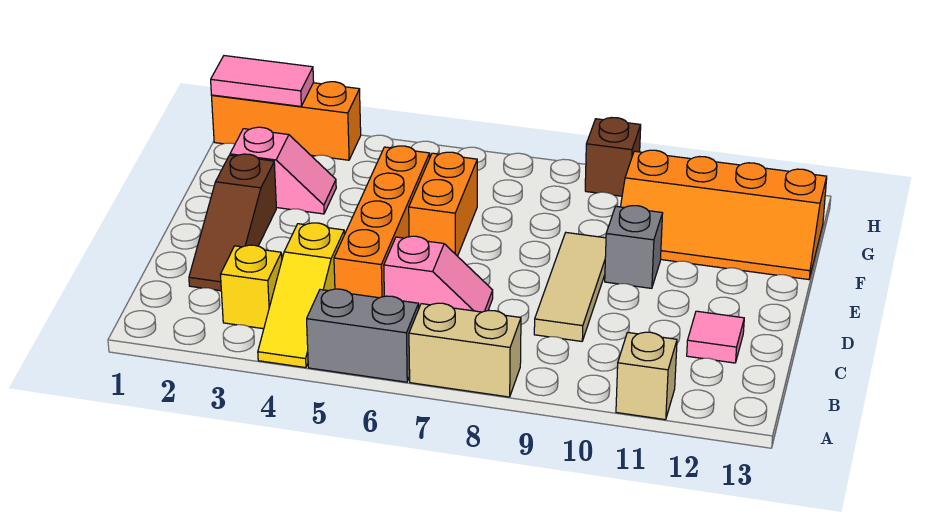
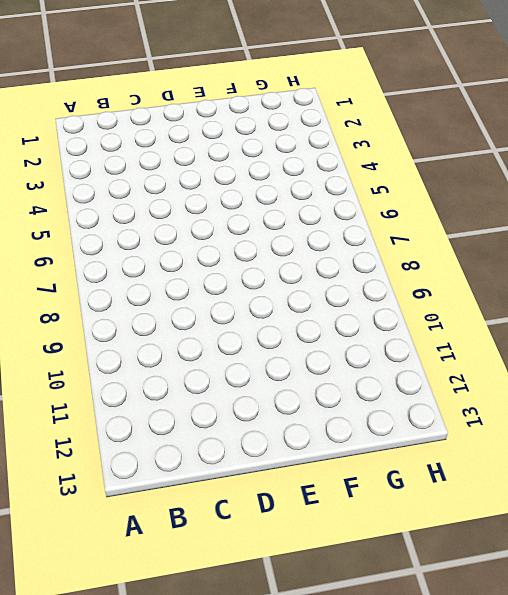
none -> yellow slope A4:C4 level 1 top C
none -> grey brick A5:A6 level 1
none -> tan brick A7:A8 level 1

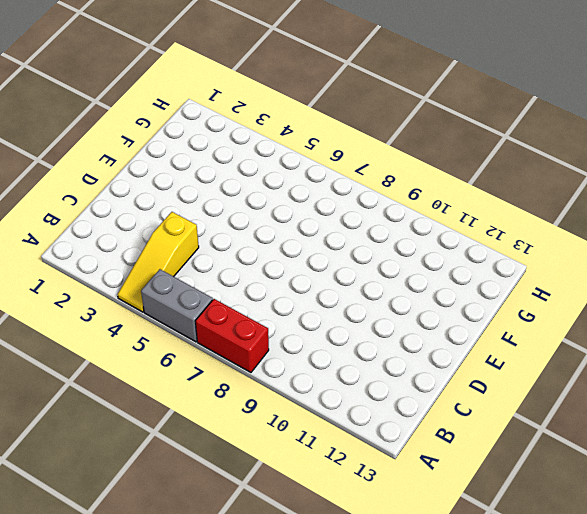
red brick A7:A8 level 1 -> tan brick A7:A8 level 1
none -> tan brick A11 level 1
none -> yellow brick B3 level 1
none -> brown slope C2:E2 level 1 top E

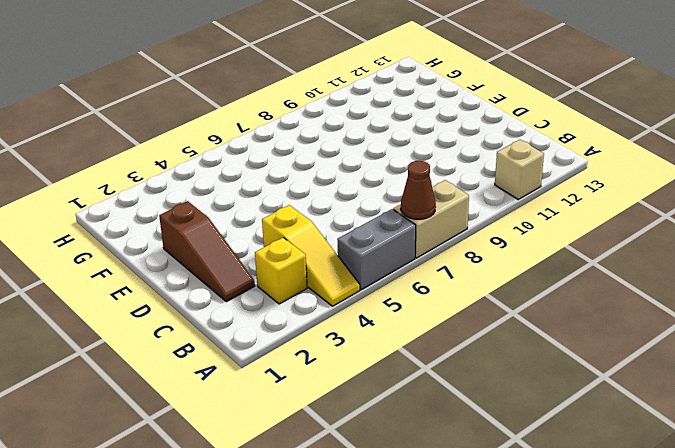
brown cone A7 level 2 -> none
none -> orange brick C5:F5 level 1
none -> pink slope C6:C7 level 1 top 6
none -> tan tile C9:E9 level 1

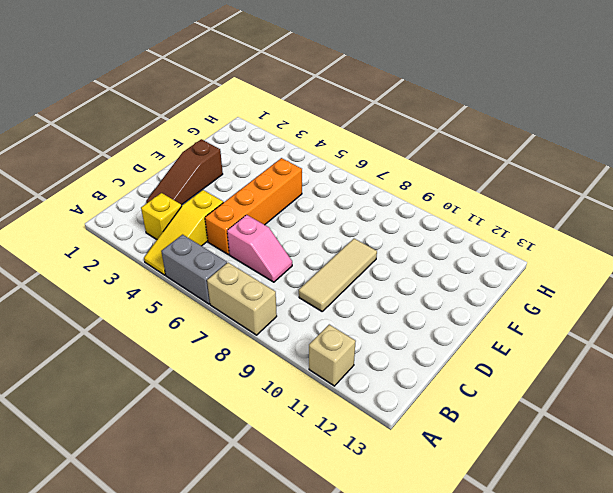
none -> pink tile C12 level 1
none -> orange brick E6:F6 level 1
none -> grey brick E10 level 1

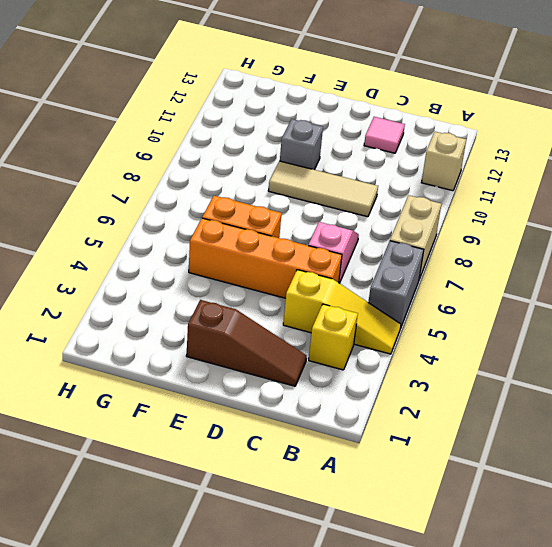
none -> pink slope F2:F3 level 1 top 2
none -> orange slope F10:G13 level 1 top G
none -> orange brick H1:H3 level 1

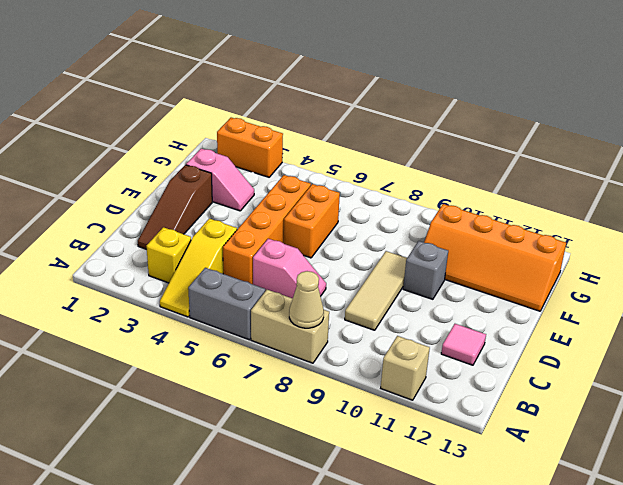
tan cone A8 level 2 -> none
orange brick H2:H3 level 1 -> orange brick H1:H3 level 1
none -> brown brick H9 level 1
none -> pink tile H1:H2 level 2

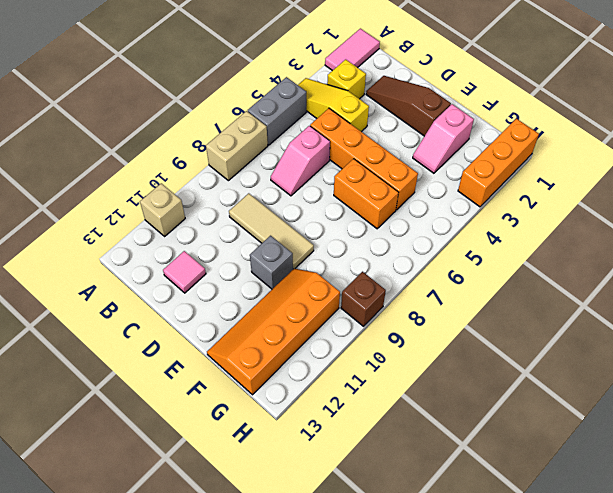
pink tile A1:A2 level 1 -> pink tile H1:H2 level 2

